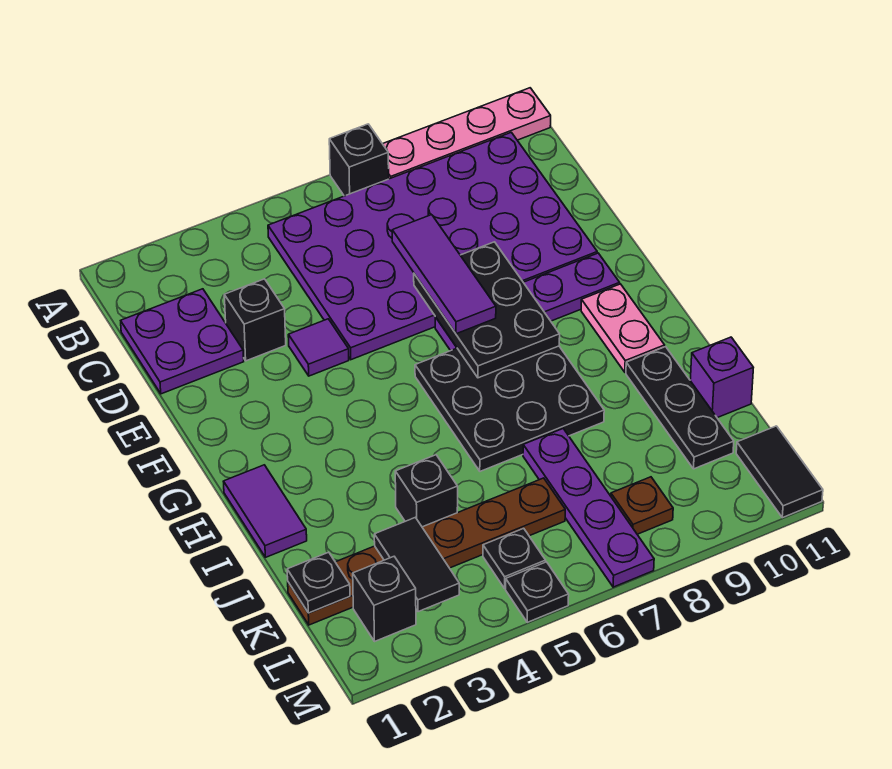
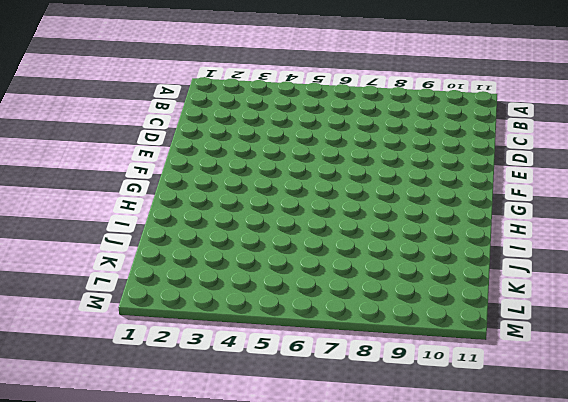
none -> black brick A7 level 1
none -> pink plate A8:A11 level 1
none -> purple plate B5:E10 level 1

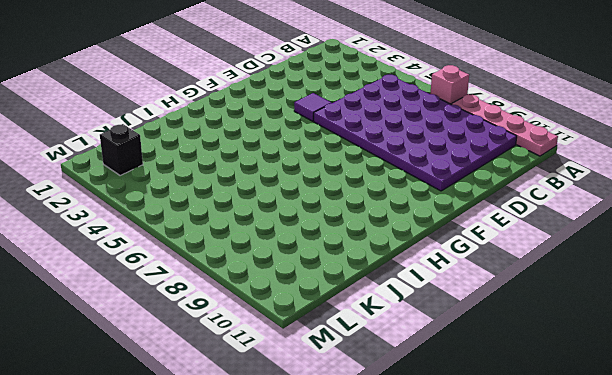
pink brick A7 level 1 -> black brick A7 level 1
none -> purple plate C1:D2 level 1
none -> black brick D3 level 1
none -> purple plate F7:F10 level 1

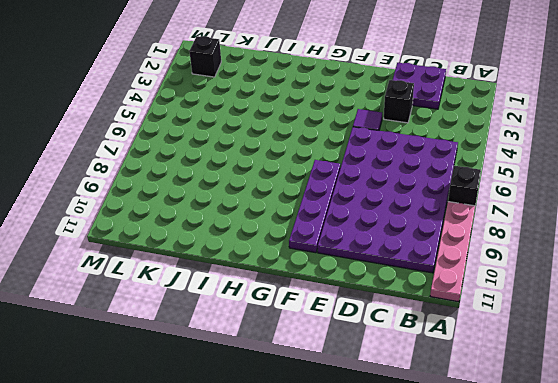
none -> black plate G6:I8 level 1
none -> pink plate G10:H10 level 1
none -> purple tile H1:I1 level 1

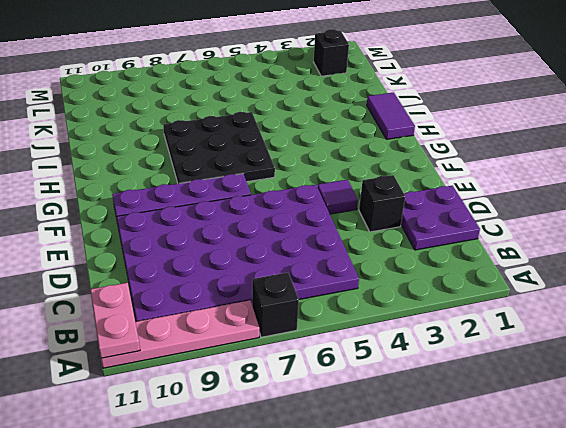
pink plate A11:B11 level 2 -> pink plate G10:H10 level 1
none -> black plate I10:K10 level 1
none -> black brick J4 level 1
none -> purple plate J7:M7 level 1

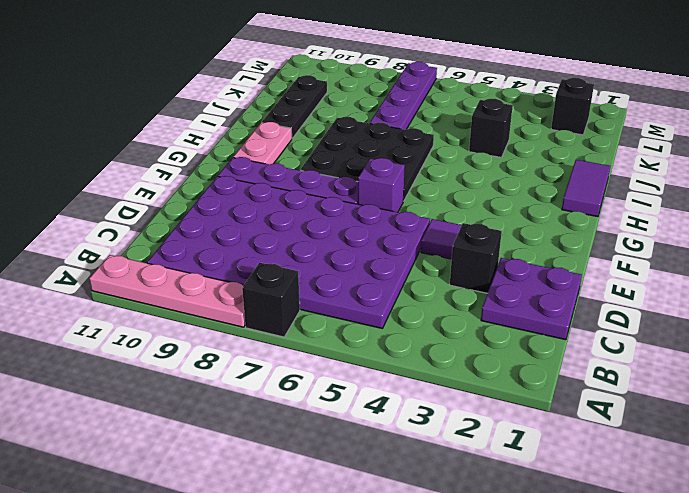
purple brick F6 level 1 -> purple brick J11 level 1
none -> brown plate K1:K6 level 1
none -> black plate L5 level 1
none -> brown plate L8 level 1

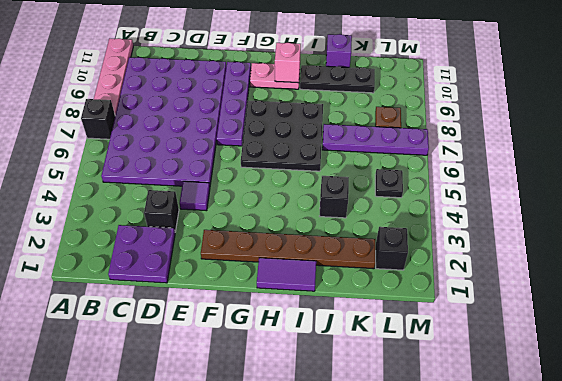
brown plate F2:K2 level 1 -> brown plate K1:K6 level 1
pink brick H10 level 2 -> none
none -> black tile L11:M11 level 1
none -> black plate M5 level 1
none -> black plate E7:G8 level 2

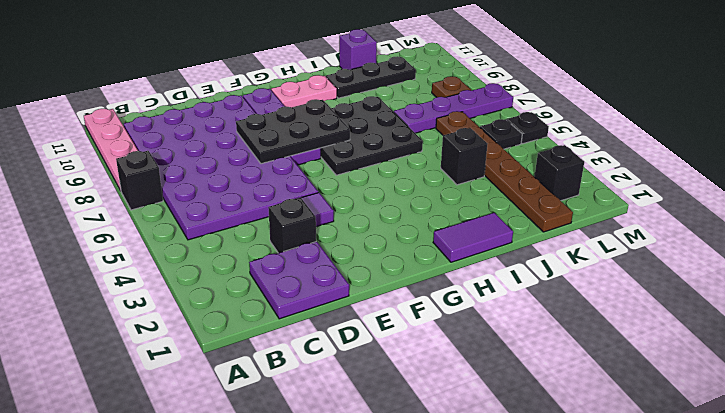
none -> black tile L11:M11 level 1
none -> black plate K1 level 2
none -> black tile K3:L3 level 2

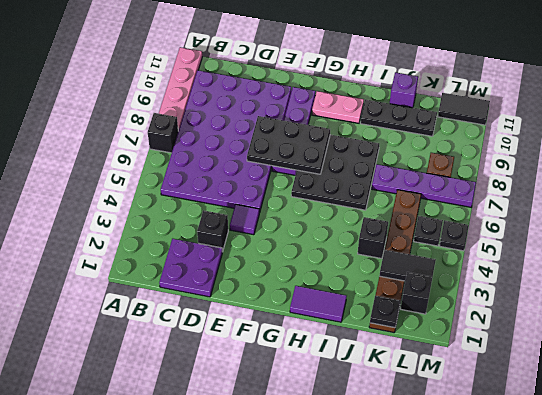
none -> purple tile D7:F7 level 3

